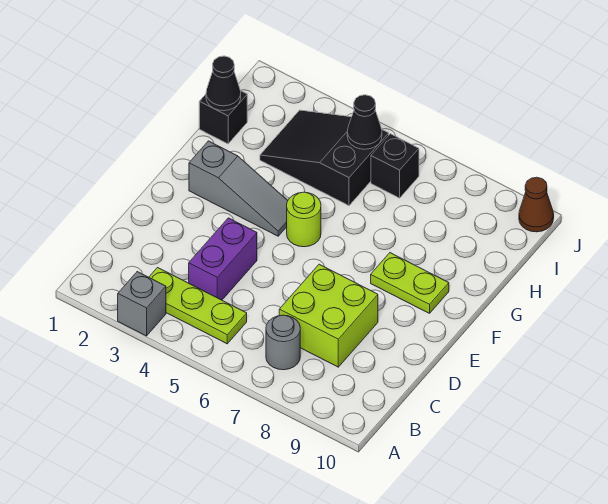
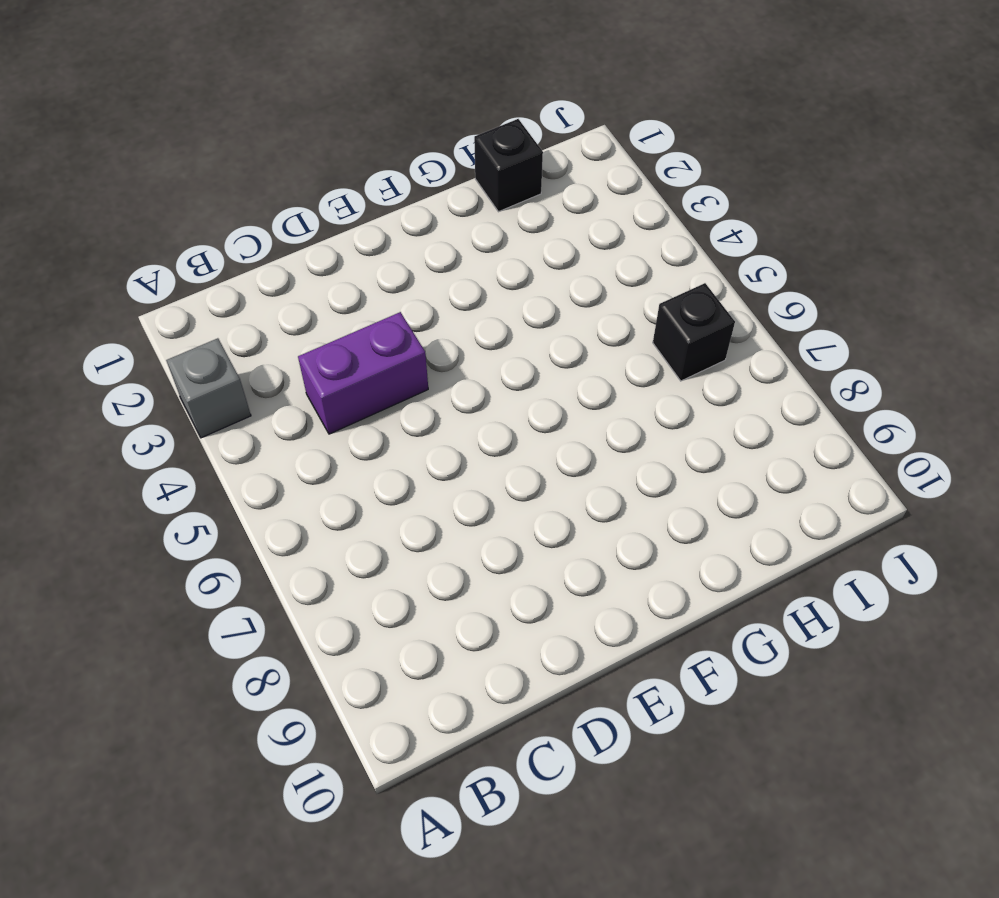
none -> lime plate B3:B5 level 1
none -> grey round brick B7 level 1
none -> lime brick C7:D8 level 1

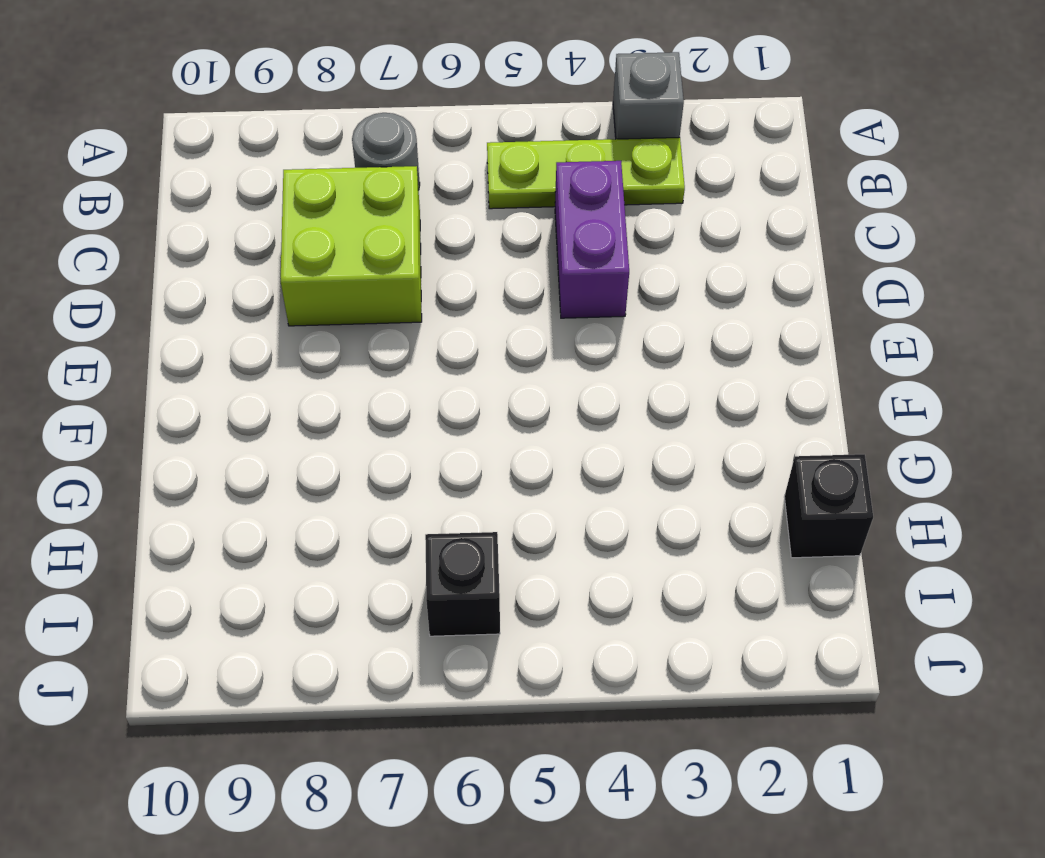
none -> grey slope F2:F4 level 1 top 2
none -> lime round brick F5 level 1
none -> lime plate F8:F9 level 1

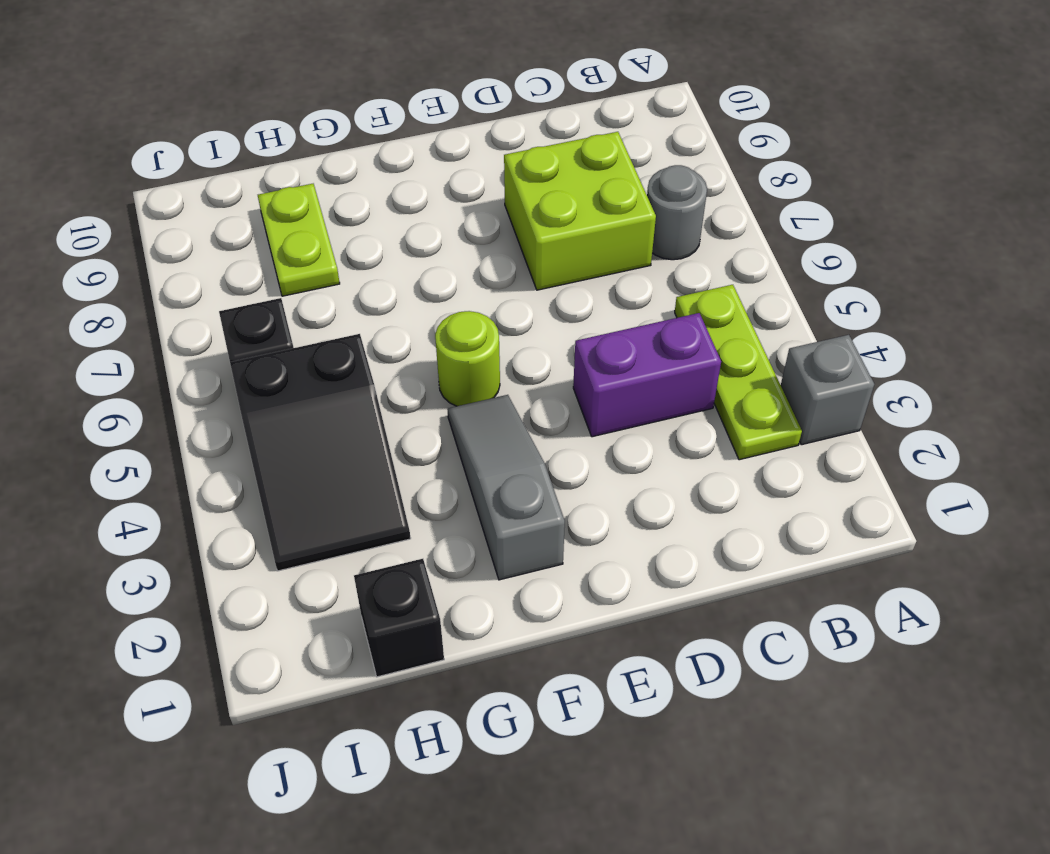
lime plate H8:H9 level 1 -> lime plate F8:F9 level 1
none -> brown cone J10 level 1
none -> black cone H1 level 2
none -> black cone I5 level 2

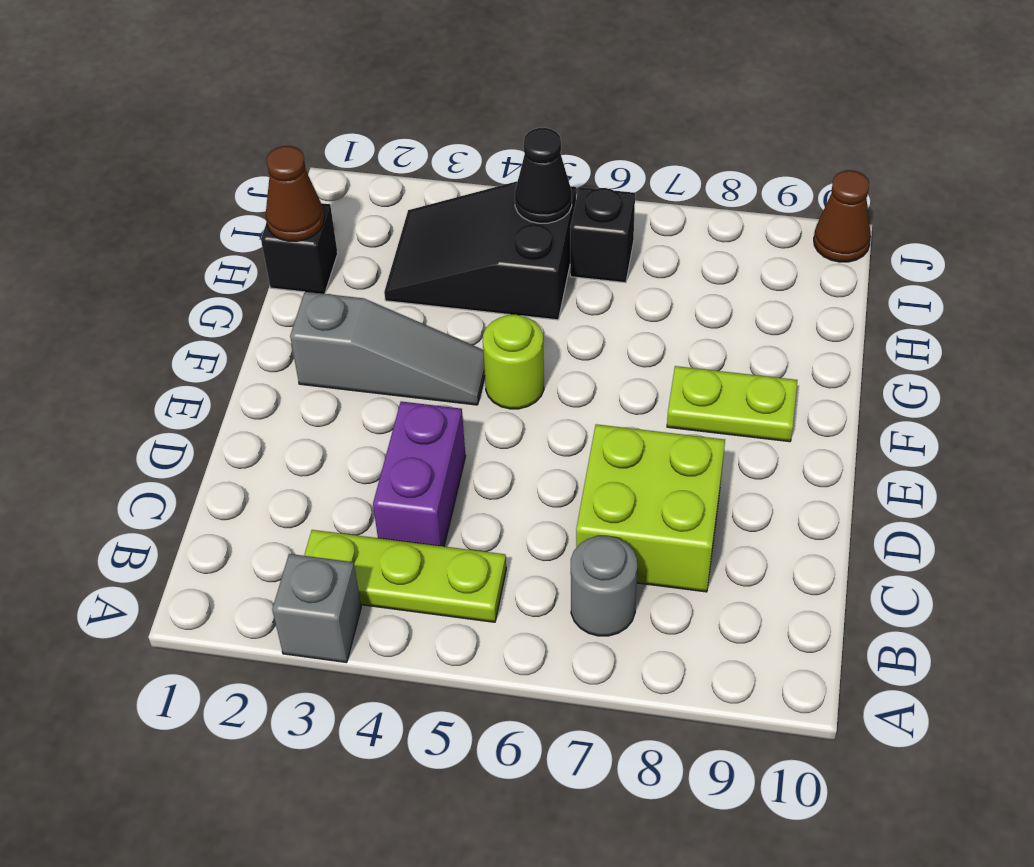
brown cone H1 level 2 -> black cone H1 level 2

